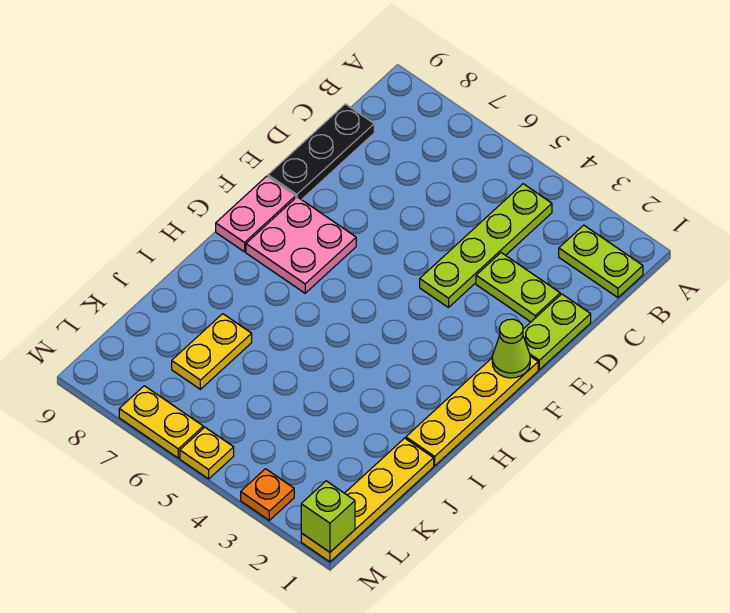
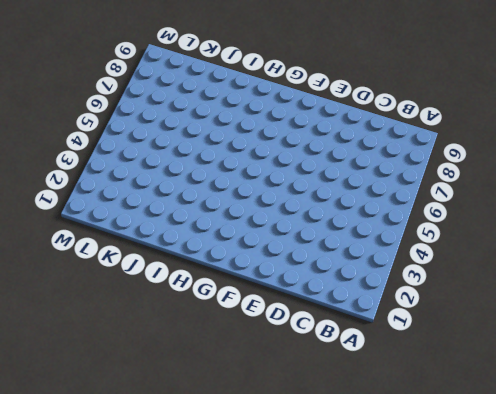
none -> lime plate B1:B2 level 1
none -> lime plate B4:E4 level 1
none -> black plate C9:E9 level 1

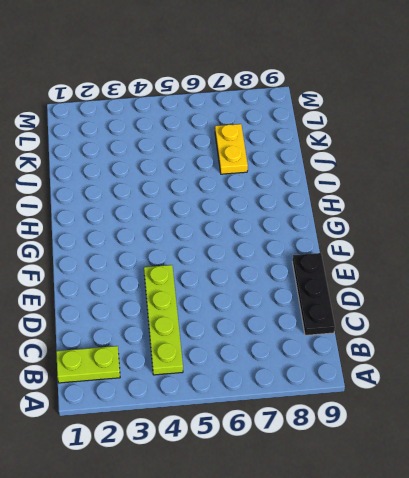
none -> lime plate D1:E1 level 1
none -> lime plate D2:D3 level 1
none -> yellow plate F1:I1 level 1

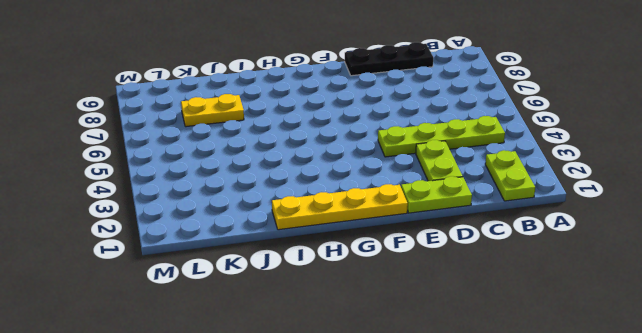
none -> pink plate F7:G8 level 1
none -> pink plate F9:G9 level 1
none -> yellow plate J1:M1 level 1

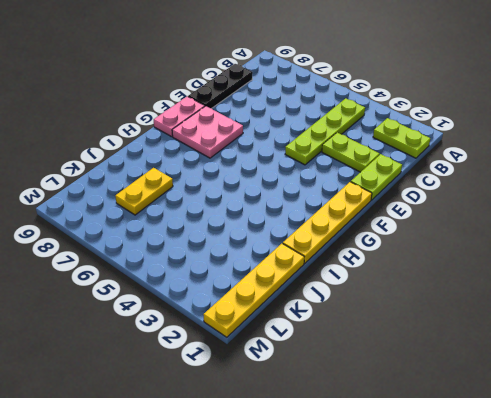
none -> orange plate M3 level 1
none -> yellow plate M5 level 1
none -> yellow plate M6:M7 level 1

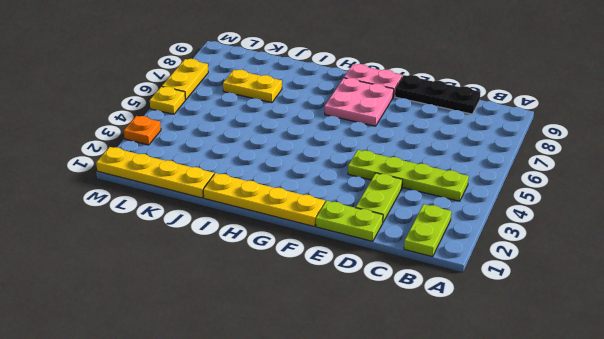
none -> lime cone F1 level 2
none -> lime brick M1 level 2

